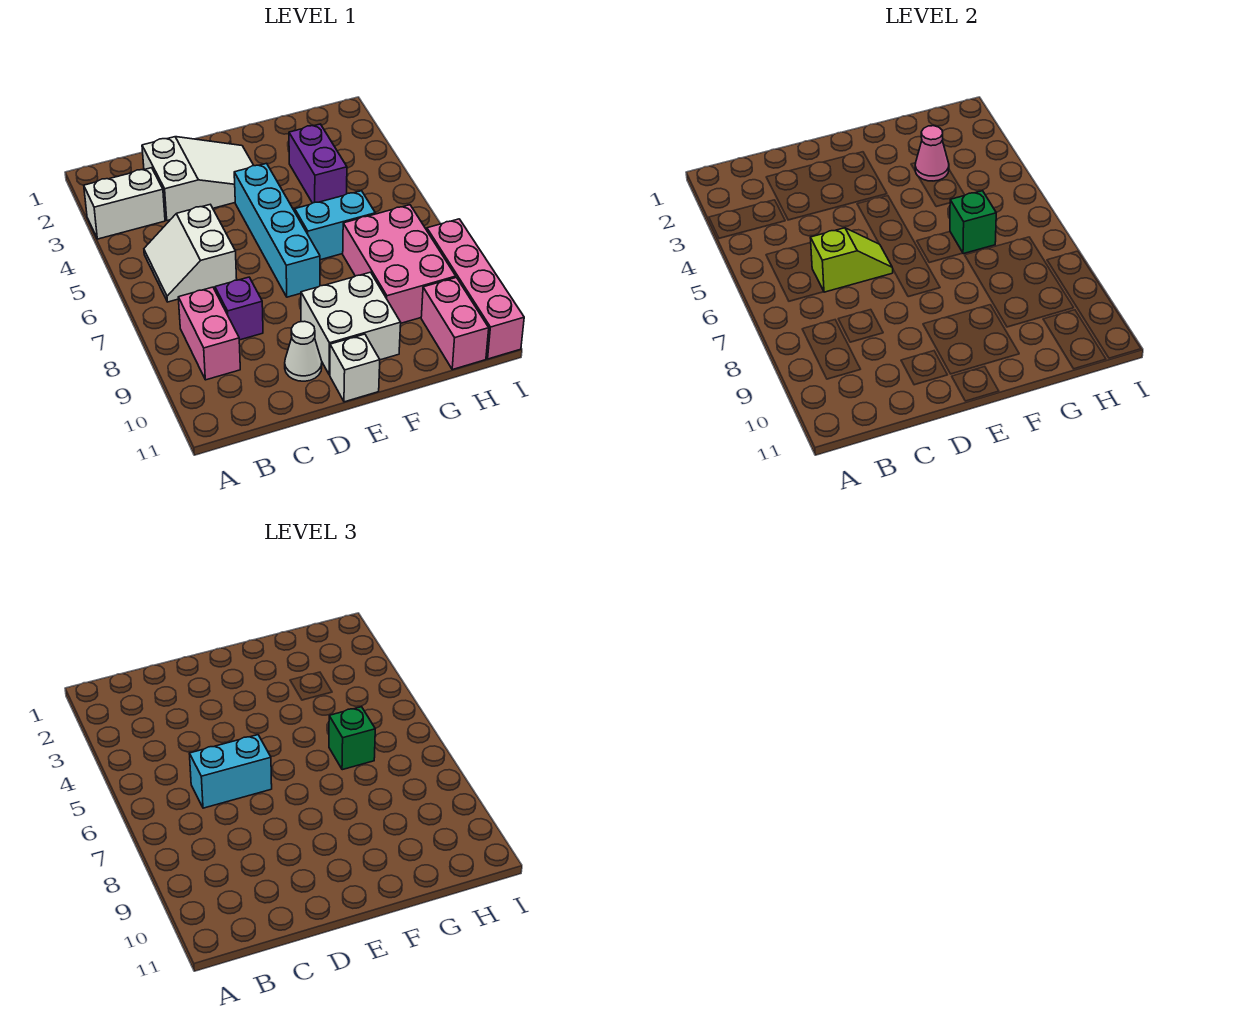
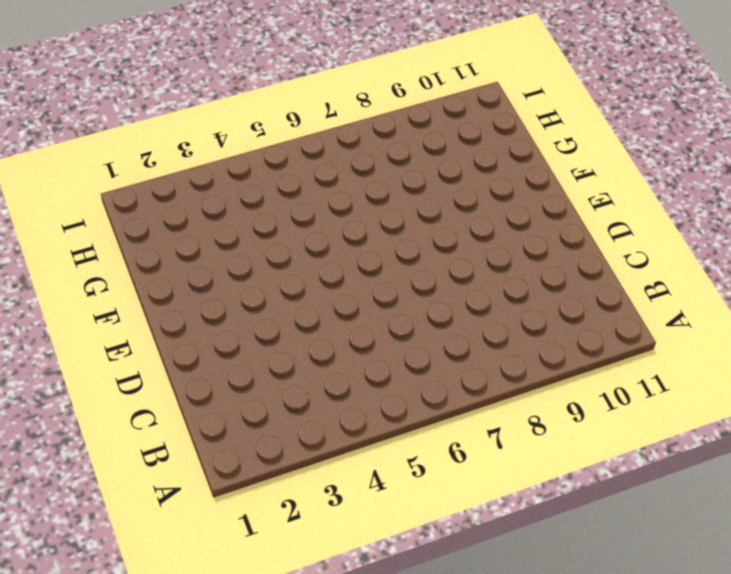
none -> white brick A3:B3 level 1
none -> white slope B5:C6 level 1 top C
none -> pink brick B8:B9 level 1

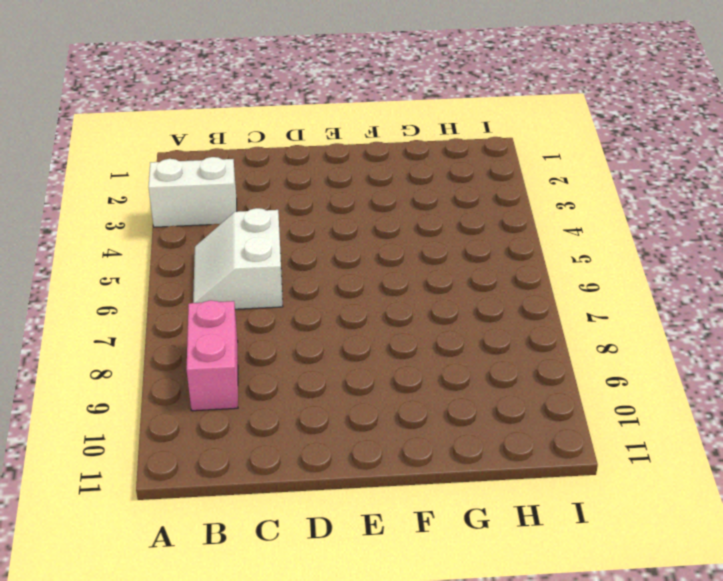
none -> white slope C2:E3 level 1 top C
none -> purple brick C8 level 1
none -> white cone D10 level 1

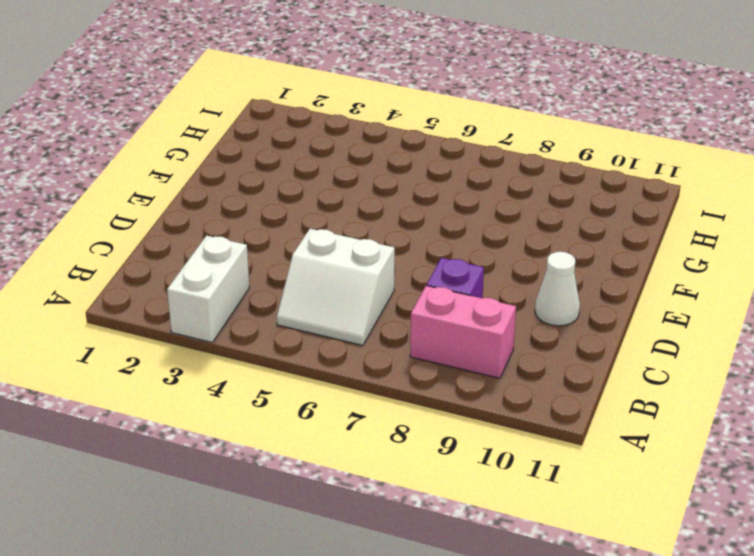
none -> white slope C2:E3 level 1 top C
none -> cyan brick E4:E7 level 1
none -> white brick E9:F10 level 1

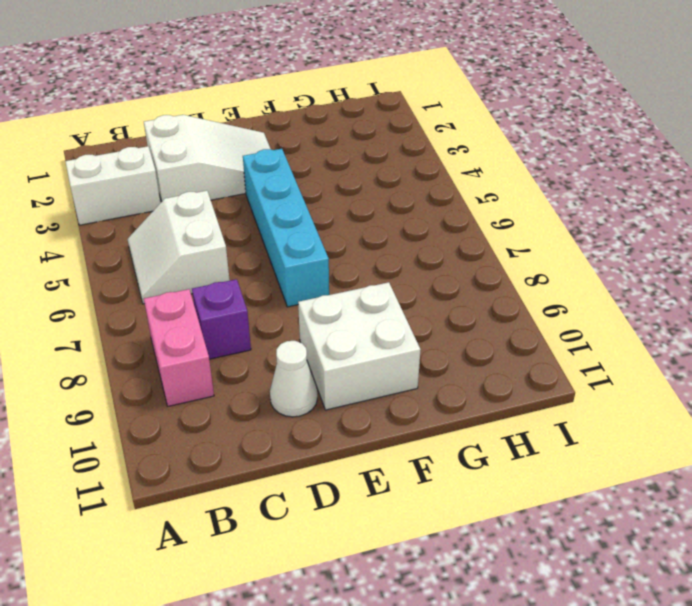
none -> white brick E11 level 1
none -> cyan brick F6:G6 level 1
none -> purple brick G3:G4 level 1

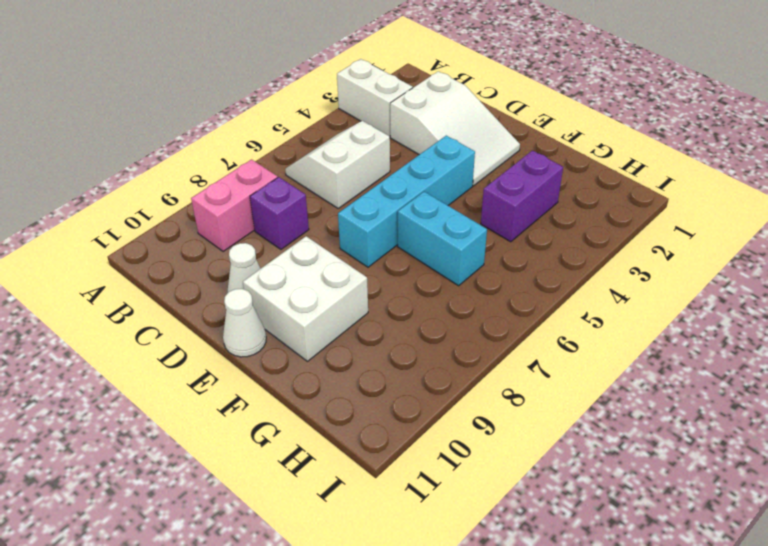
white cone E11 level 1 -> white brick E11 level 1
none -> pink brick G7:H9 level 1
none -> pink brick H10:H11 level 1
none -> pink brick I8:I11 level 1

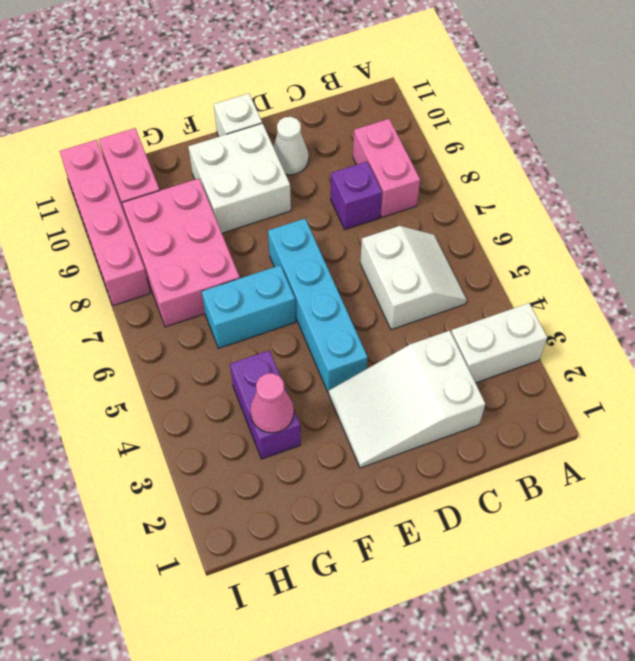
none -> lime slope C6:D6 level 2 top C
none -> green brick G6 level 2
none -> cyan brick C6:D6 level 3

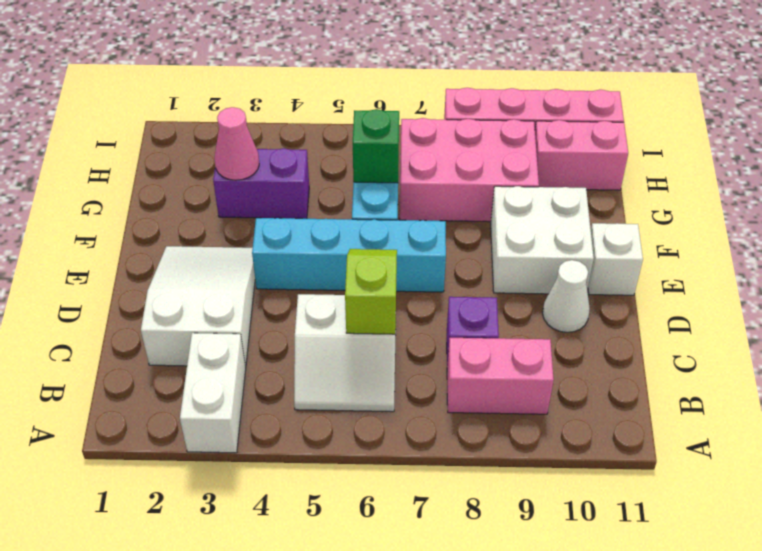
none -> cyan brick C6:D6 level 3
none -> green brick G6 level 3

